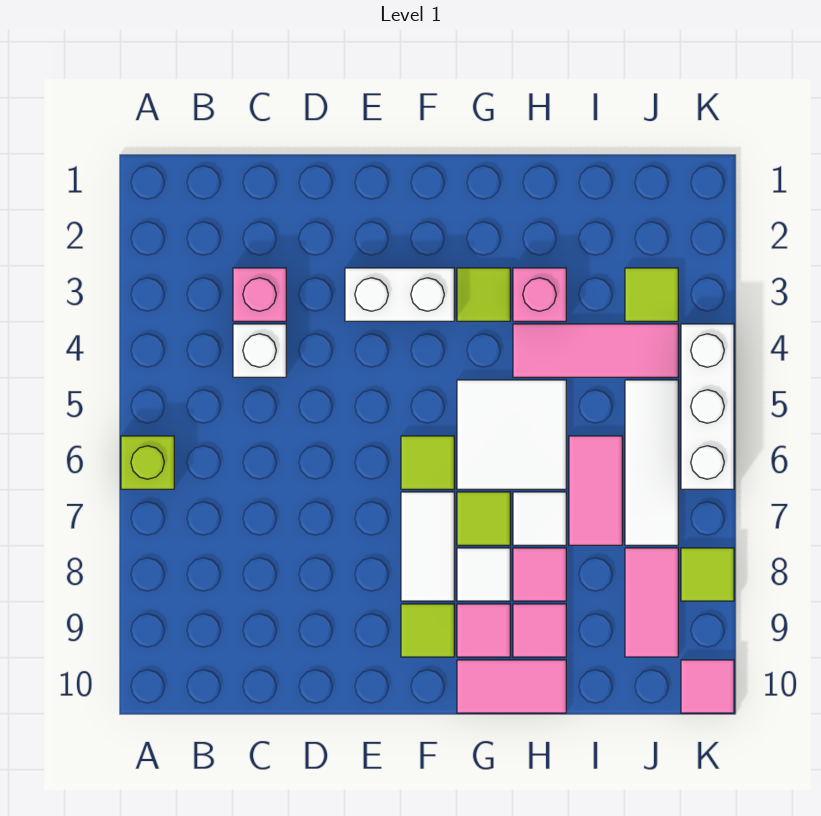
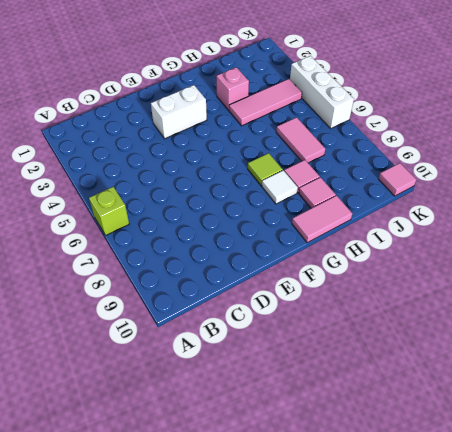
none -> pink brick C3 level 1
none -> white brick C4 level 1
none -> lime tile F6 level 1

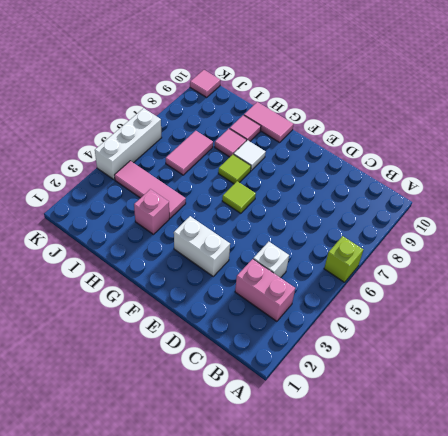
pink brick B3:C3 level 1 -> pink brick C3 level 1
none -> white tile F7:F8 level 1
none -> lime tile F9 level 1
none -> lime tile G3 level 1

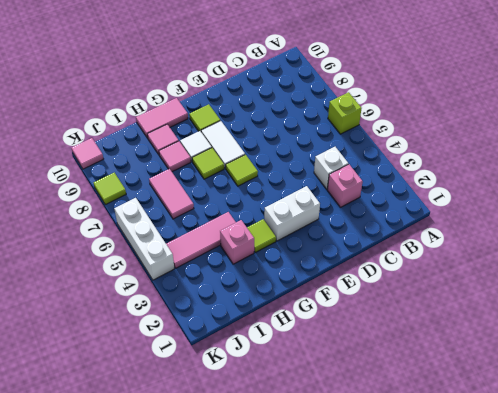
none -> white tile G5:H6 level 1
none -> pink tile G9 level 1
none -> white tile H7 level 1

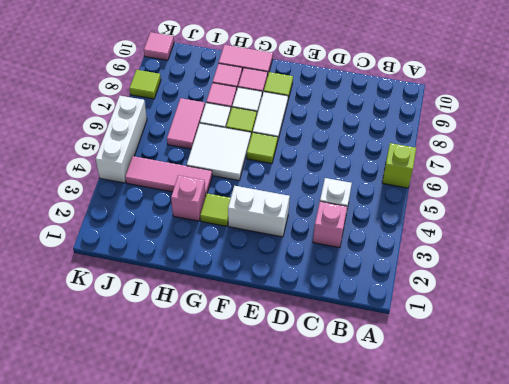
none -> lime tile J3 level 1
none -> white tile J5:J7 level 1
none -> pink tile J8:J9 level 1

